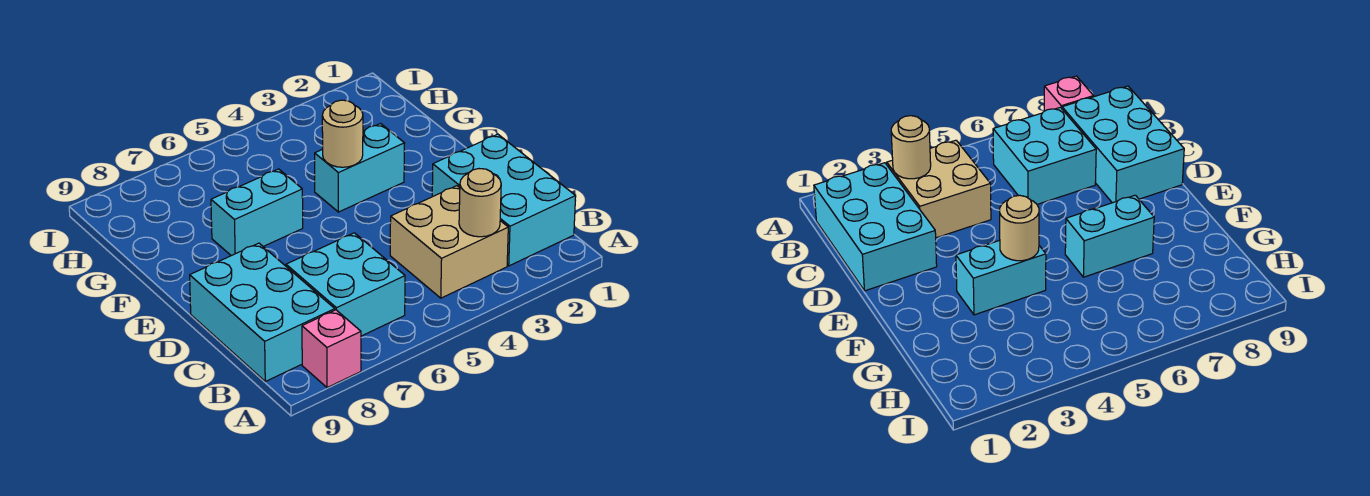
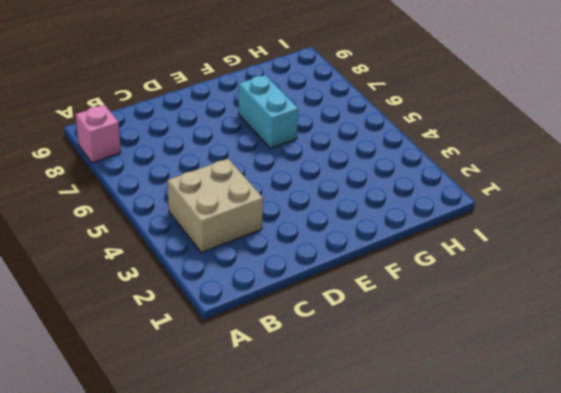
none -> cyan brick B1:D2 level 1
none -> cyan brick B6:C7 level 1

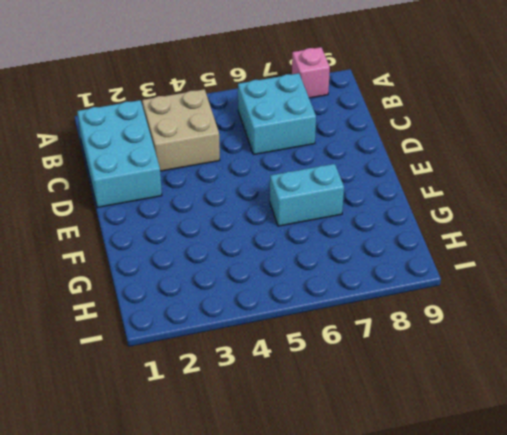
none -> cyan brick B8:D9 level 1
none -> cyan brick F3:F4 level 1

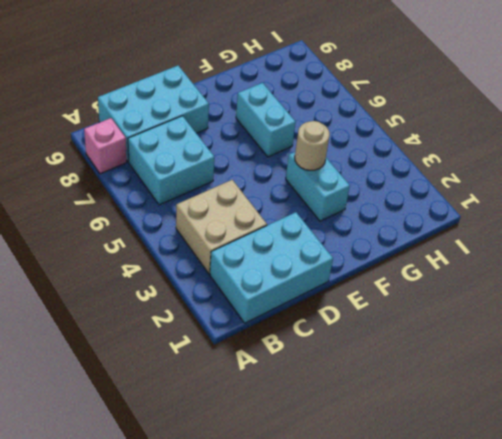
none -> tan round brick B3 level 2

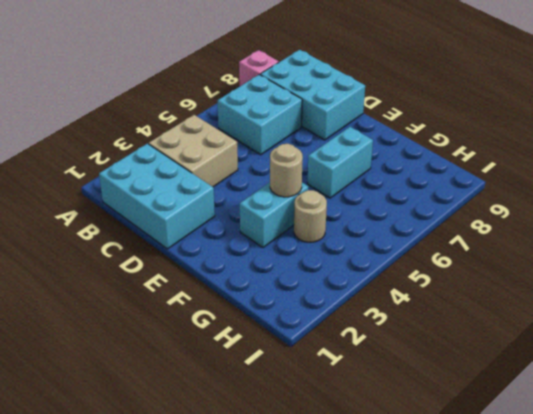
tan round brick G4 level 1 -> tan round brick B3 level 2

